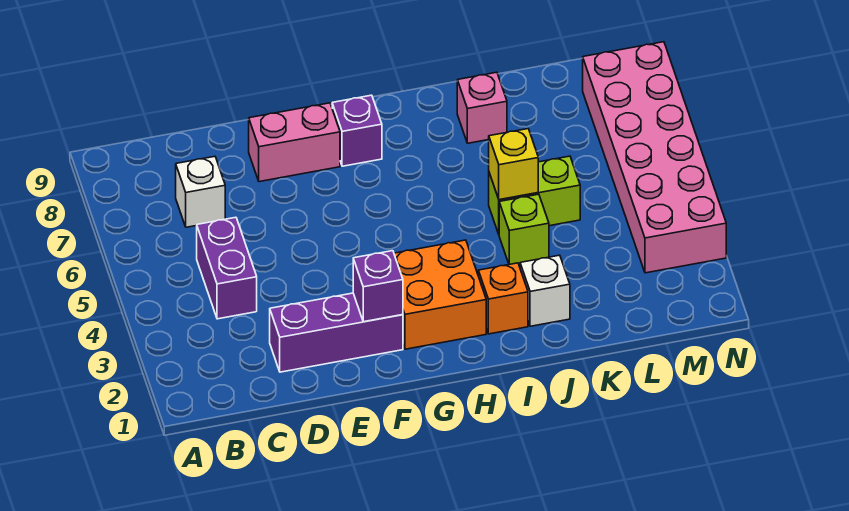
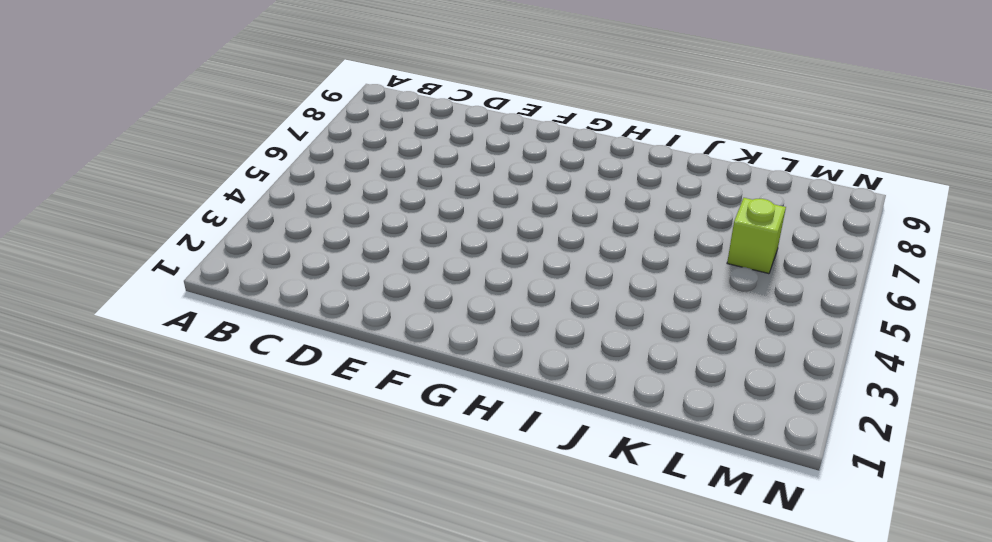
lime brick L6 level 1 -> lime brick J4 level 1
none -> purple brick C4:C5 level 1
none -> white brick C7 level 1
none -> purple brick D2:F2 level 1

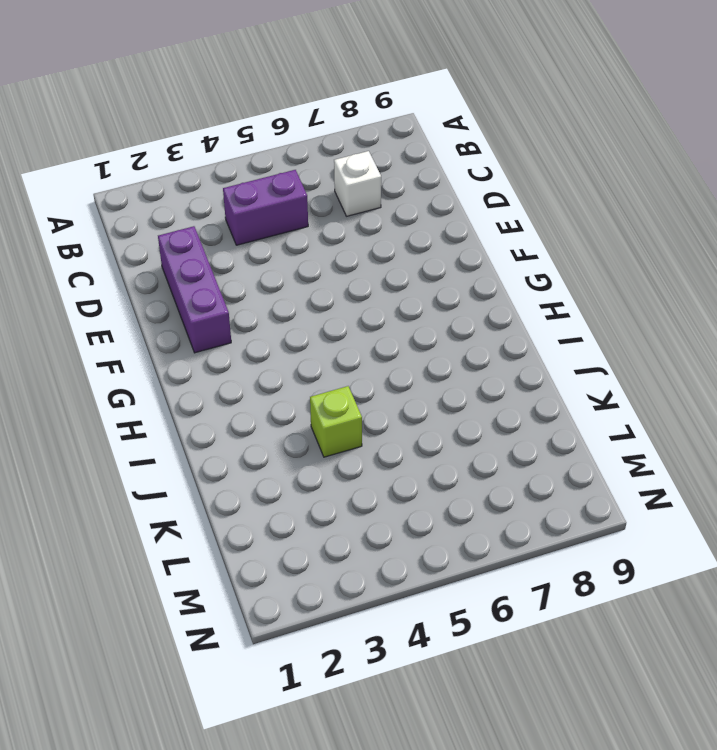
none -> pink brick E8:F8 level 1
none -> orange brick G2:H3 level 1
none -> purple brick G8 level 1

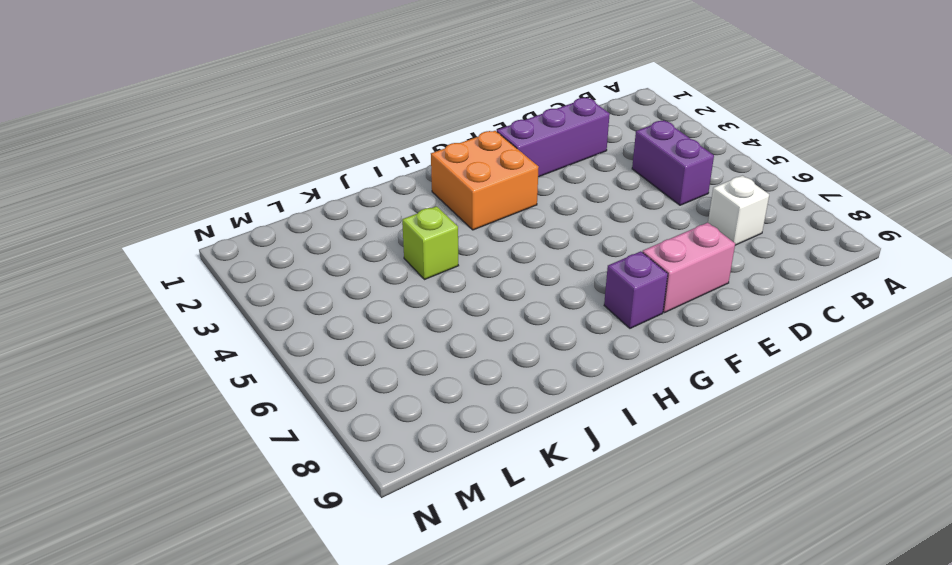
none -> orange brick I2 level 1
none -> white brick J2 level 1
none -> lime brick J5:K5 level 1

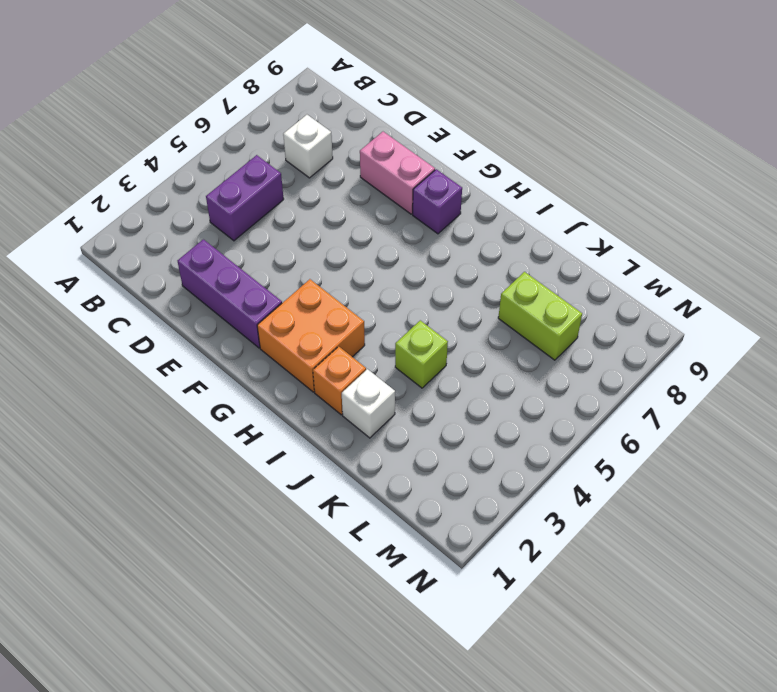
lime brick K7:L7 level 1 -> lime brick J5:K5 level 1
none -> pink brick J8 level 1
none -> pink brick M3:N8 level 1
none -> purple brick F2 level 2

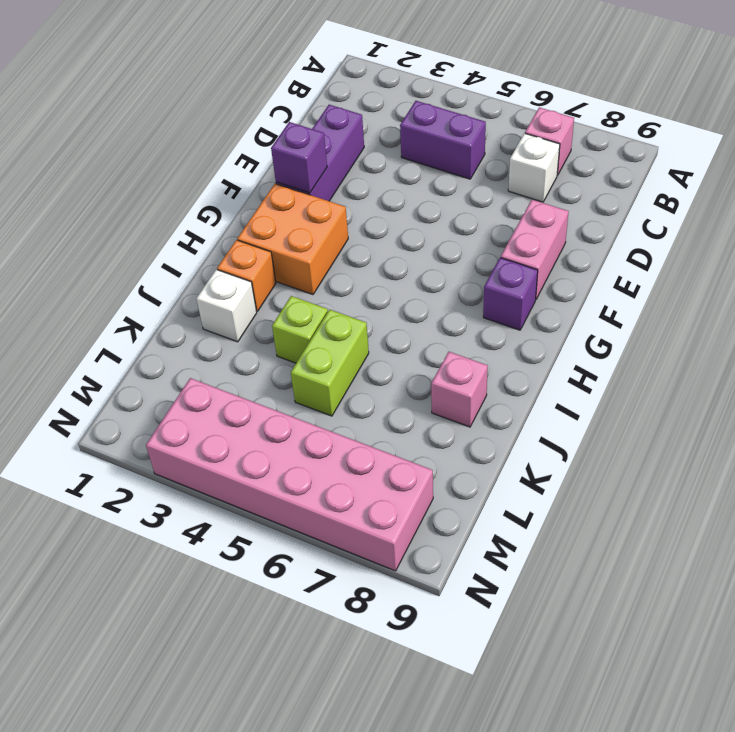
pink brick B7 level 1 -> none
none -> yellow brick J5 level 2

